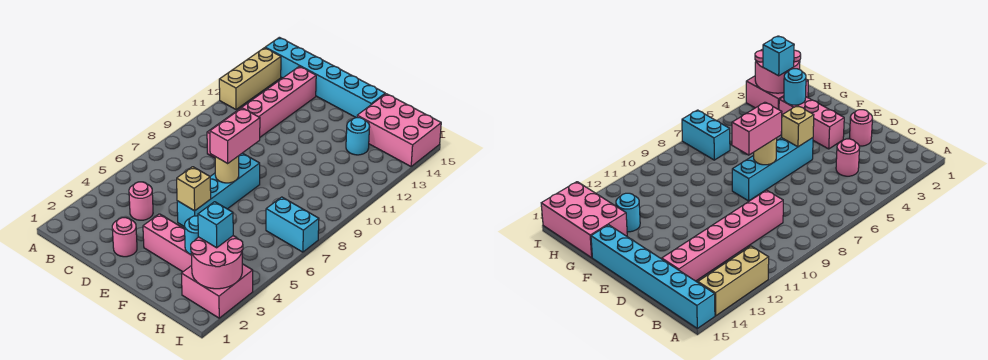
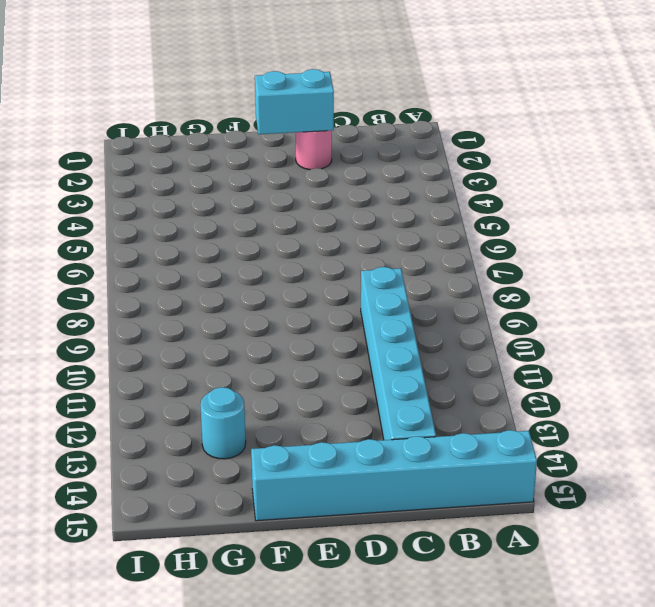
cyan brick C9:C14 level 1 -> pink brick C9:C14 level 1
cyan brick D2:E2 level 2 -> cyan brick H7:I7 level 1
none -> tan brick A12:A14 level 1
none -> pink round brick C4 level 1
none -> pink brick E3:G3 level 1

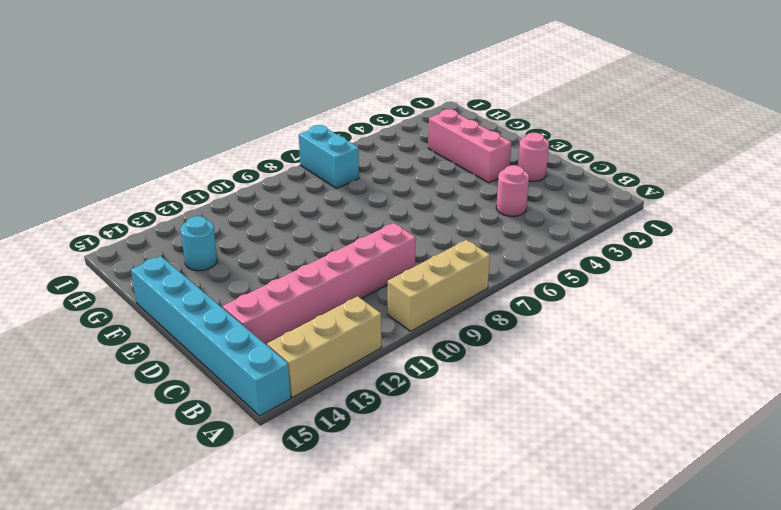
tan brick A8:A10 level 1 -> none
none -> cyan brick E5:E8 level 1
none -> pink brick G14:I15 level 1
none -> pink brick H2:I3 level 1

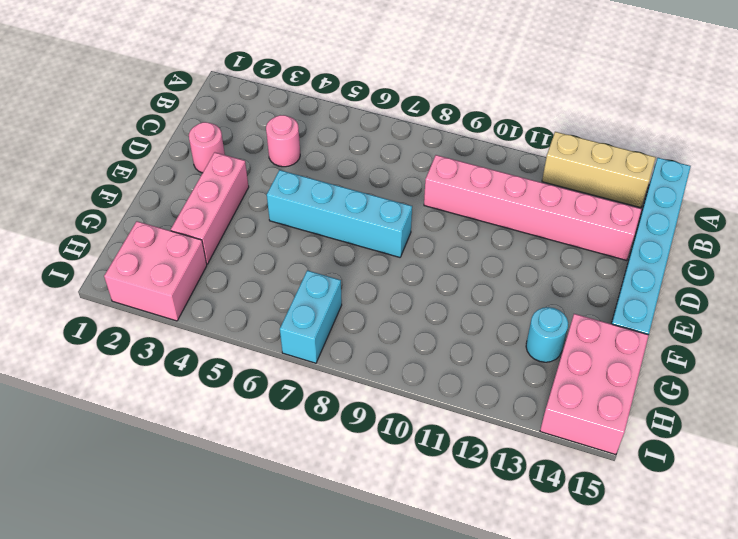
none -> tan brick E5 level 2
none -> tan round brick E7 level 2
none -> cyan round brick G3 level 2

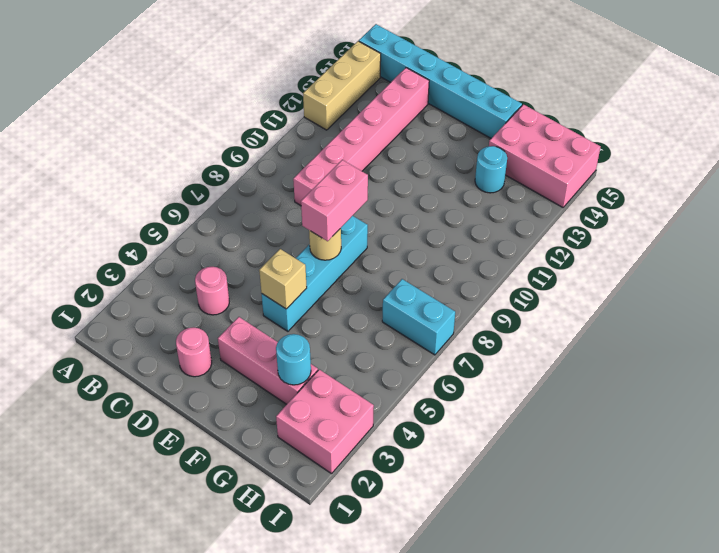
none -> pink round brick H2:I3 level 2
none -> cyan brick H3 level 3

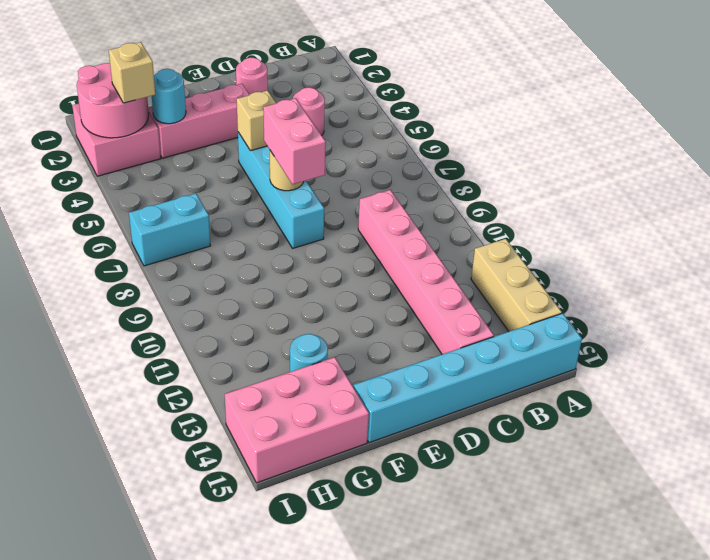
tan brick H3 level 3 -> cyan brick H3 level 3

